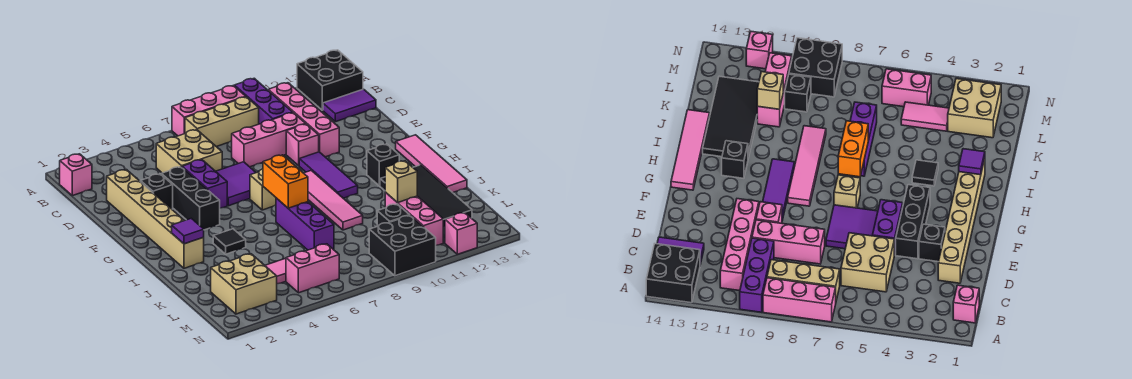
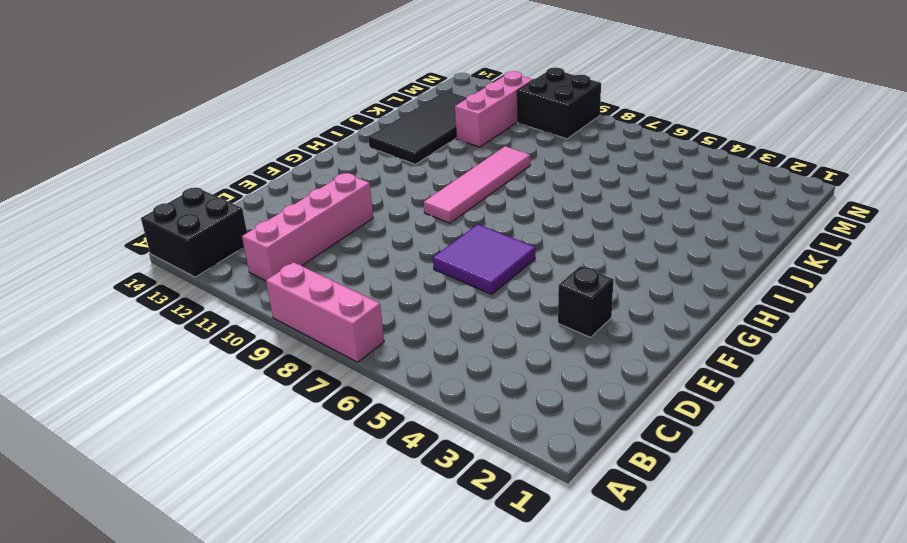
none -> purple brick A10:C10 level 1
none -> pink brick B1 level 1
none -> tan brick B7:B9 level 1
none -> tan brick C5:D6 level 1

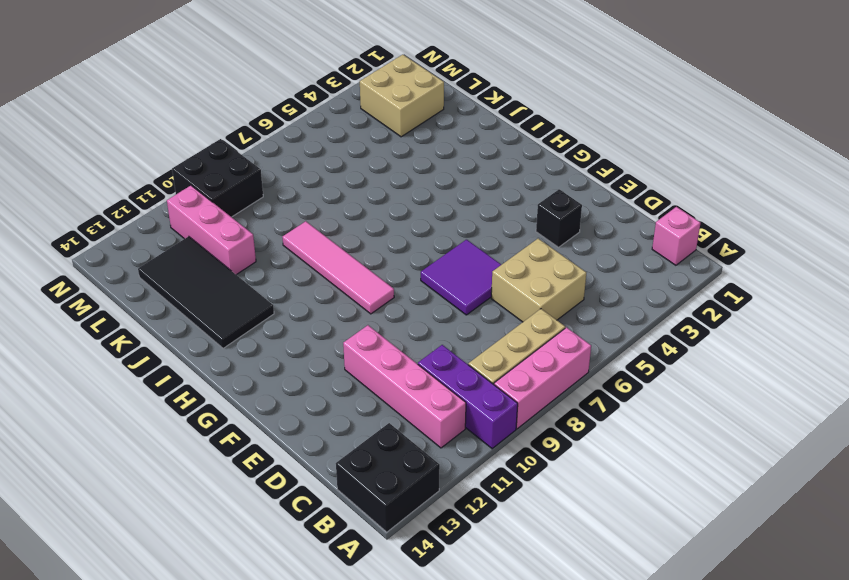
none -> purple tile C13:C14 level 1
none -> tan brick D2:I2 level 1
none -> pink brick D8:D10 level 1
none -> black brick E4:G4 level 1

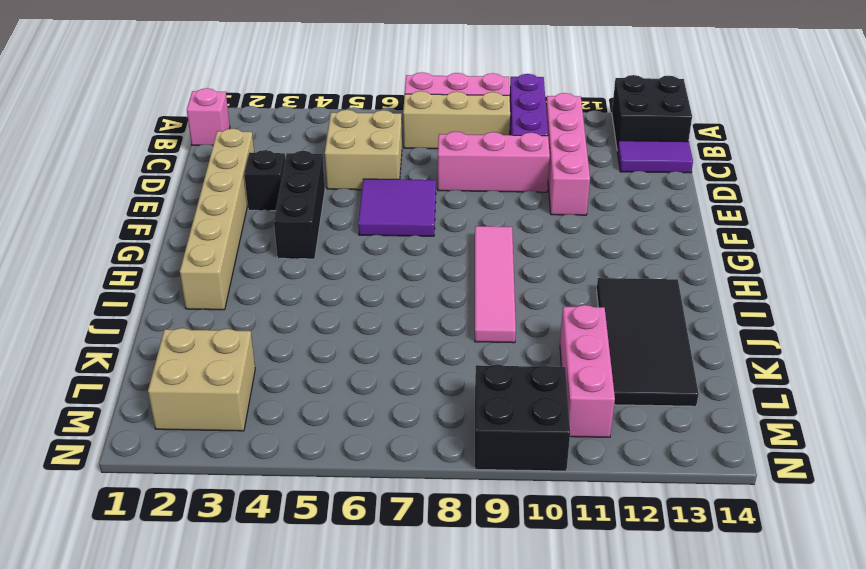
none -> purple brick E5:F5 level 1
none -> pink brick E10 level 1
none -> purple tile F10:H10 level 1
none -> tan brick G7 level 1

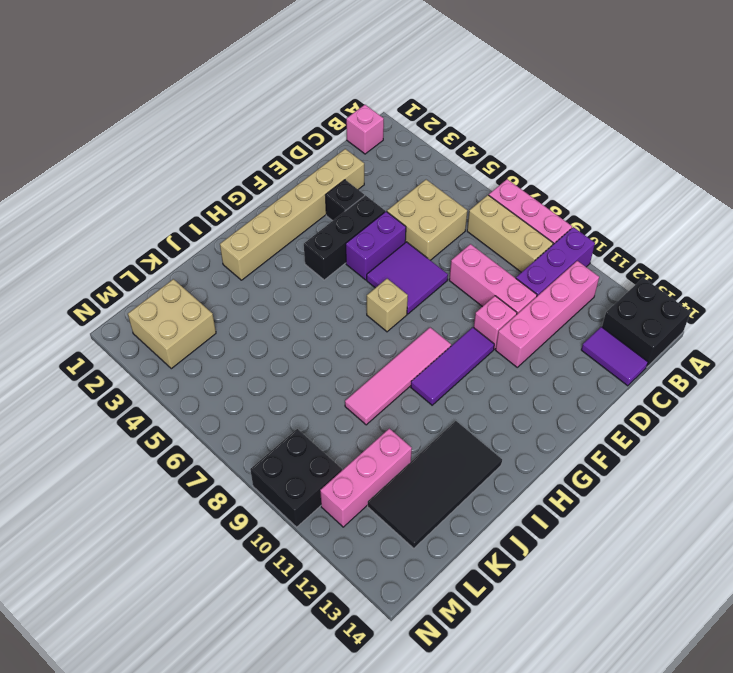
none -> pink tile G14:J14 level 1
none -> black brick H12 level 1
none -> black tile I4 level 1
none -> purple brick I7:K7 level 1

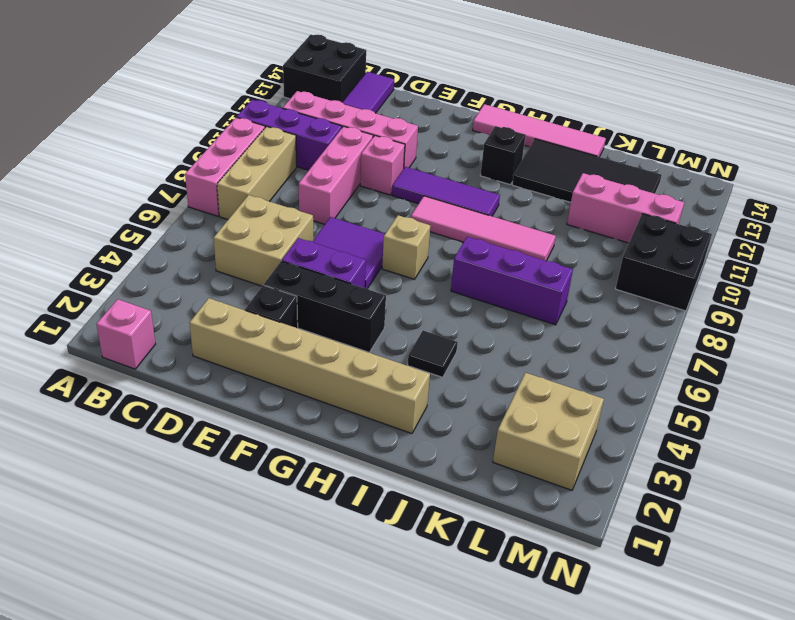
none -> pink tile L4:L5 level 1
none -> black brick L10 level 1
none -> pink brick M5:M6 level 1
none -> pink brick N12 level 1

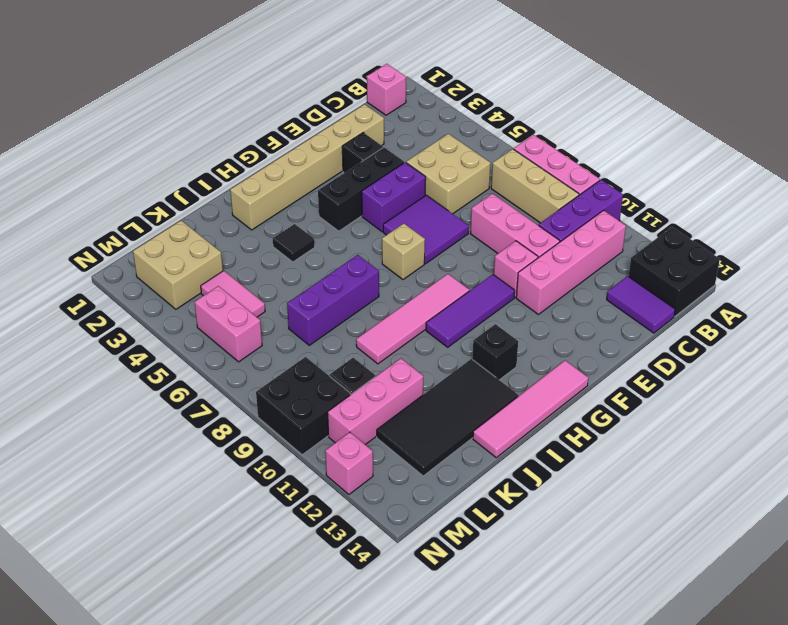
none -> orange brick H7:I7 level 2
none -> purple tile I2 level 2
none -> tan brick K11 level 2

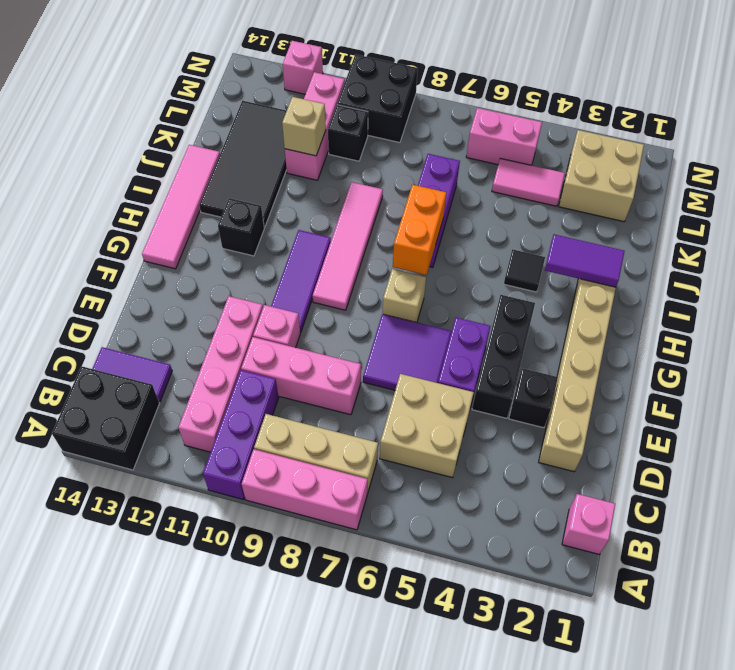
purple tile I2:I3 level 2 -> purple tile I2 level 2

